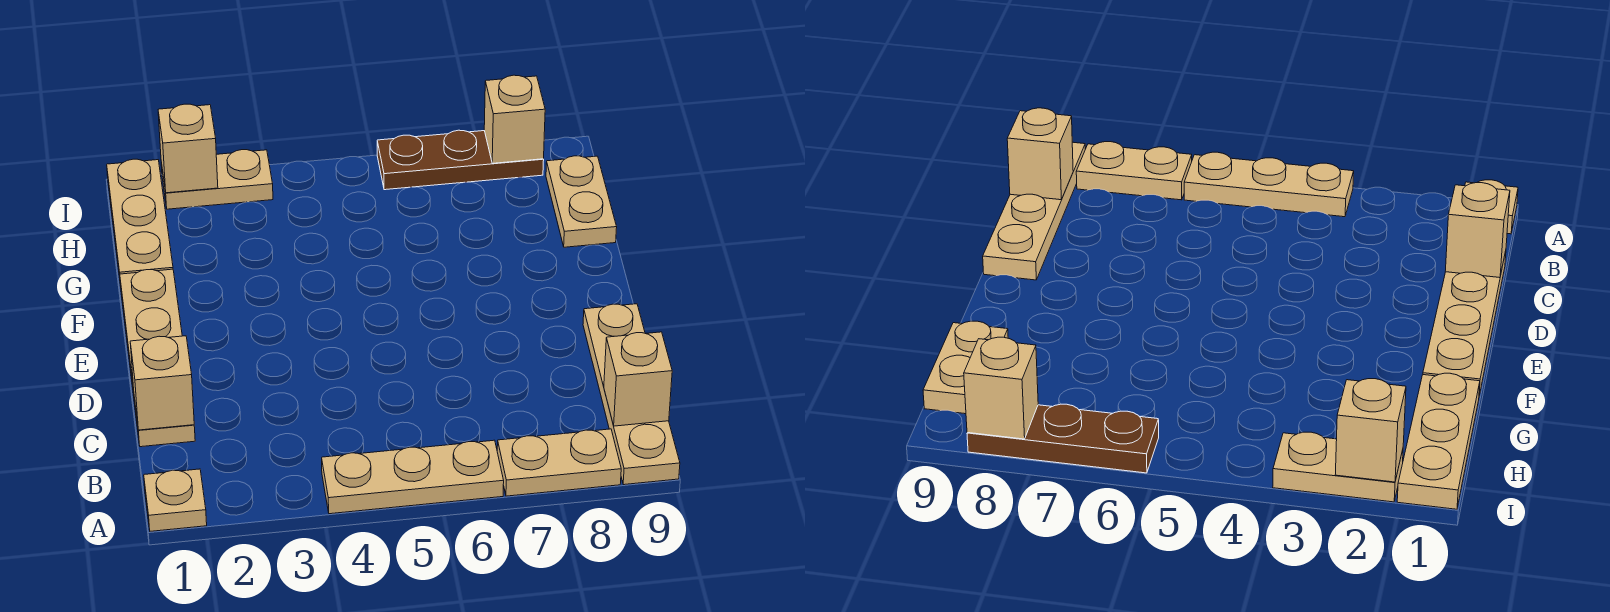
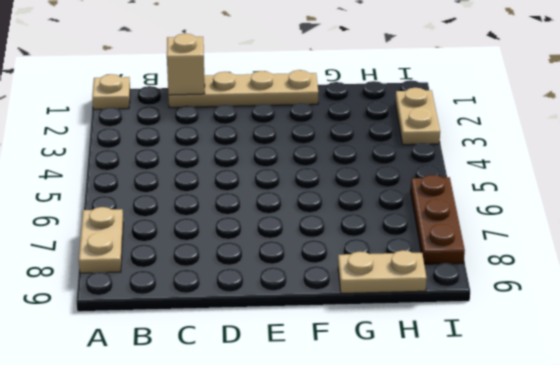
none -> tan plate A4:A6 level 1
none -> tan plate A9:D9 level 1
none -> tan plate G1:I1 level 1

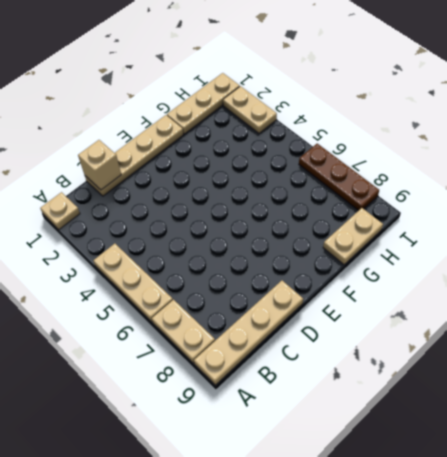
none -> tan brick B9 level 2
none -> tan brick I2 level 2
none -> tan brick I8 level 2

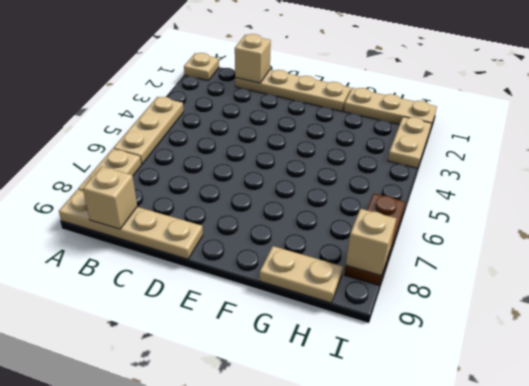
none -> tan brick I2 level 2

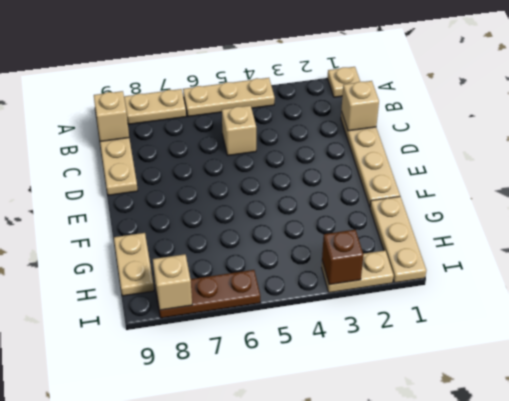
tan brick C5 level 1 -> tan brick I2 level 2
brown brick I3 level 2 -> none

